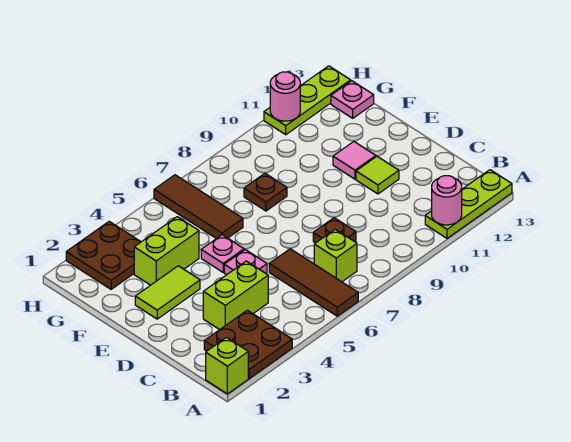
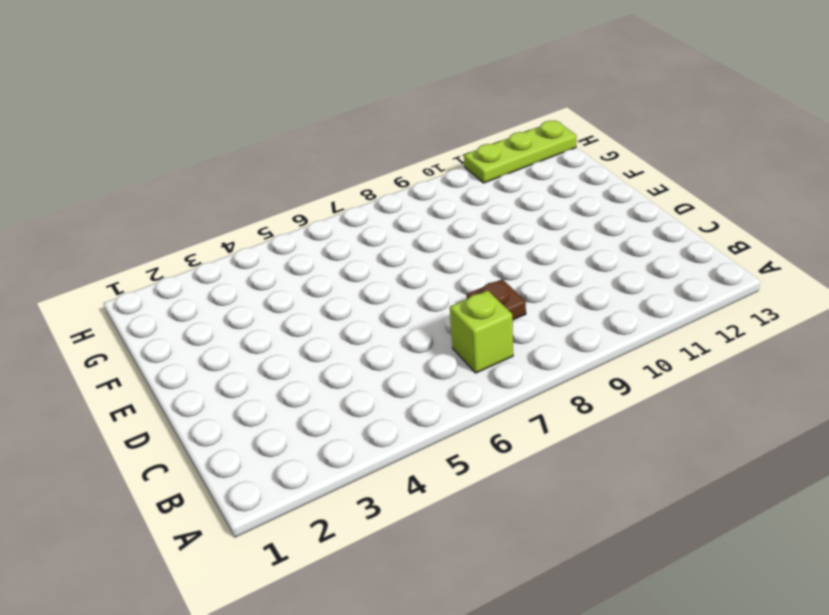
none -> lime brick A1 level 1
none -> brown plate A2:B3 level 1
none -> brown tile A6:C6 level 1

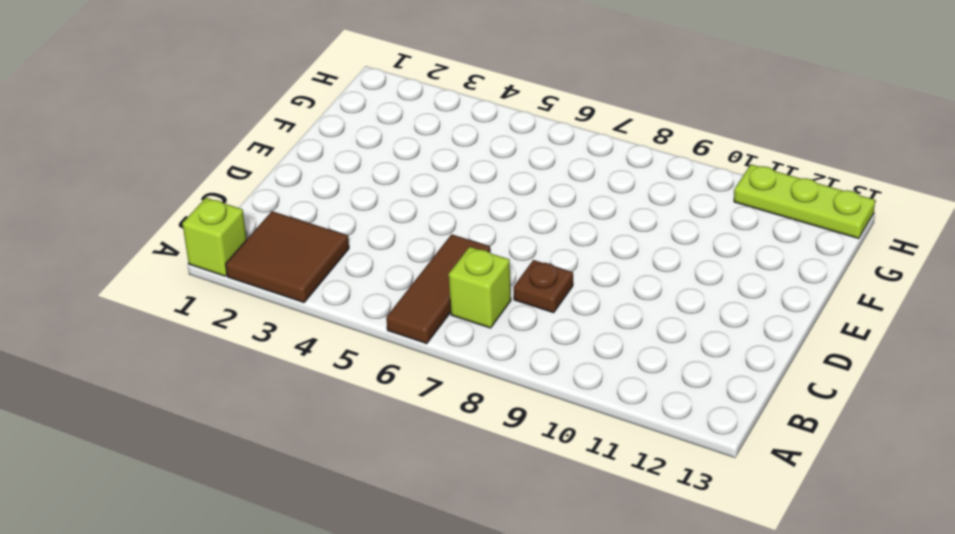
brown tile A2:B3 level 1 -> brown plate A2:B3 level 1
none -> lime plate A11:A13 level 1
none -> lime brick C3:C4 level 1
none -> pink plate D5 level 1

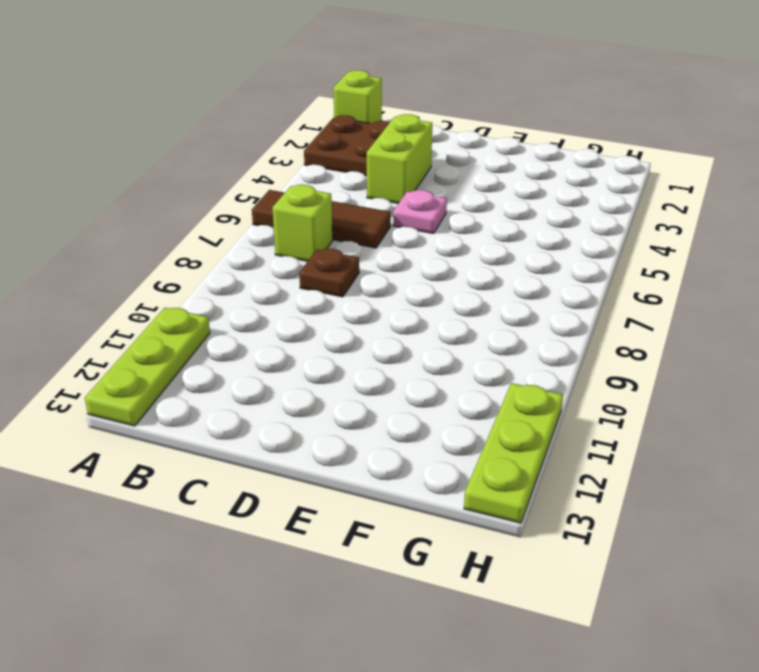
none -> lime tile D11 level 1
none -> lime tile E2:E3 level 1
none -> pink plate E5 level 1

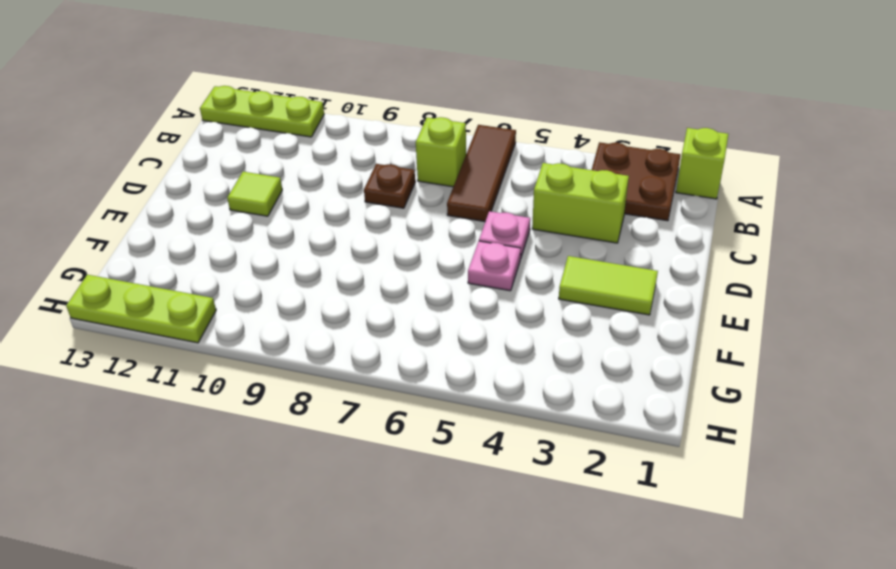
none -> pink tile E11 level 1
none -> lime brick F3:F4 level 1
none -> brown tile F6:H6 level 1

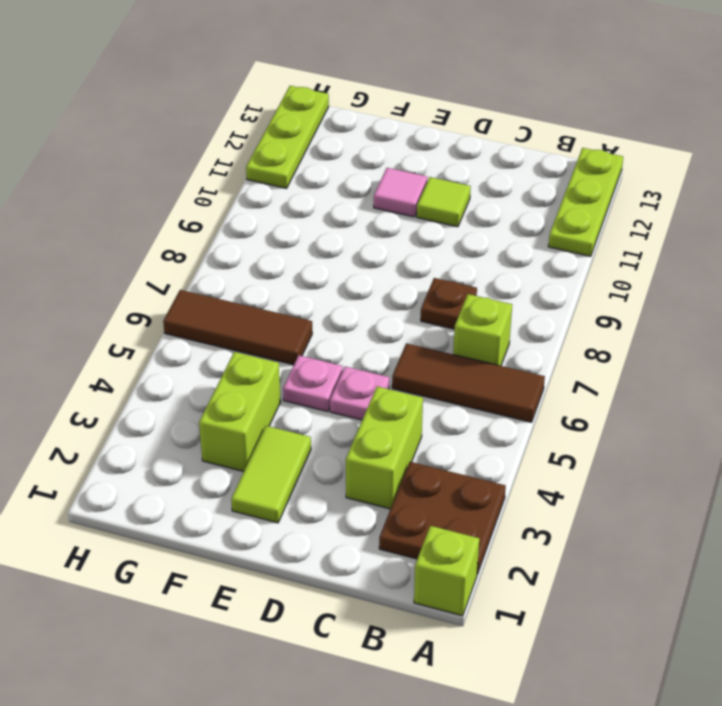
none -> brown plate F8 level 1
none -> brown plate G2:H3 level 1
none -> pink plate G13 level 1

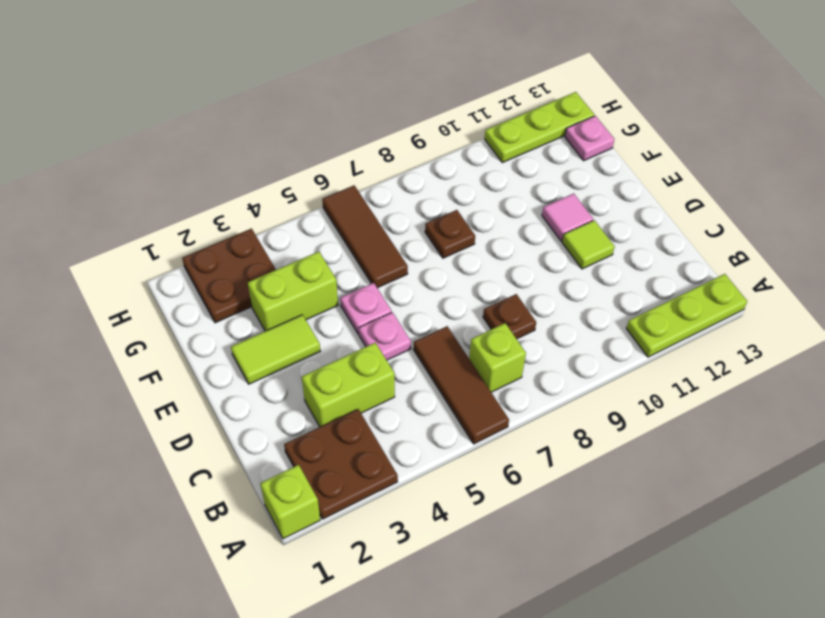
none -> pink round brick A11 level 2
none -> pink round brick H11 level 2

